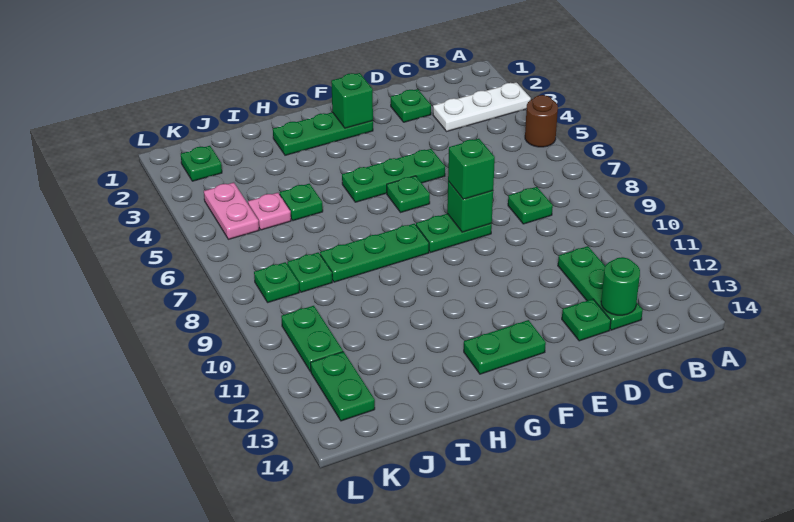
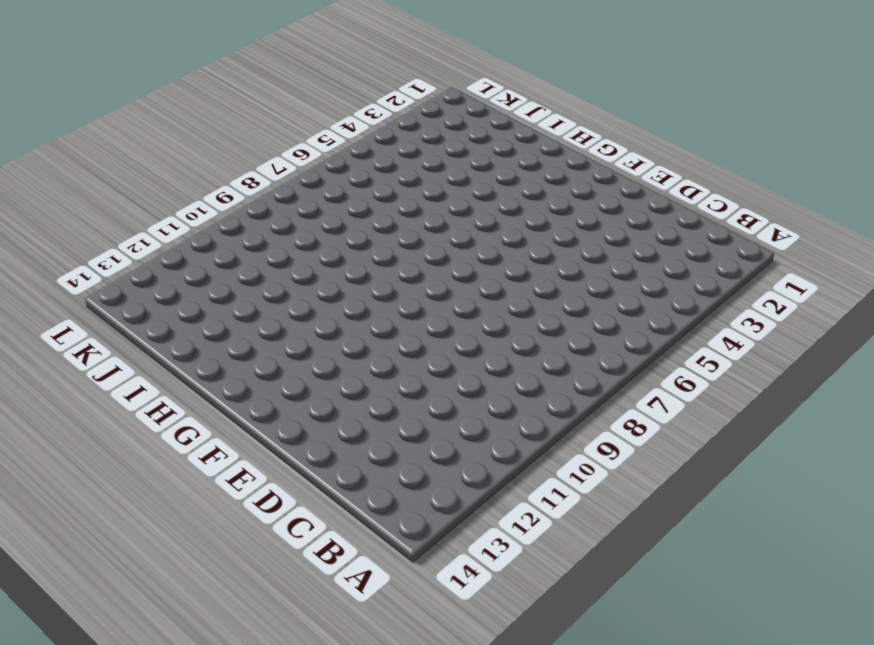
none -> white plate A3:C3 level 1
none -> brown round brick A5 level 1
none -> green plate C8 level 1

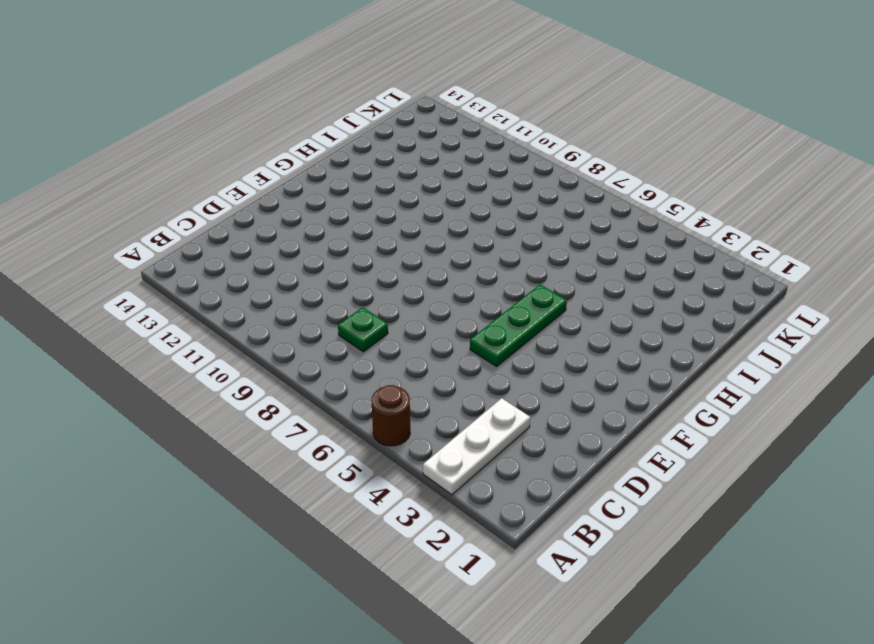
none -> green plate C11:C13 level 1
none -> green plate D2 level 1
none -> green plate D13 level 1

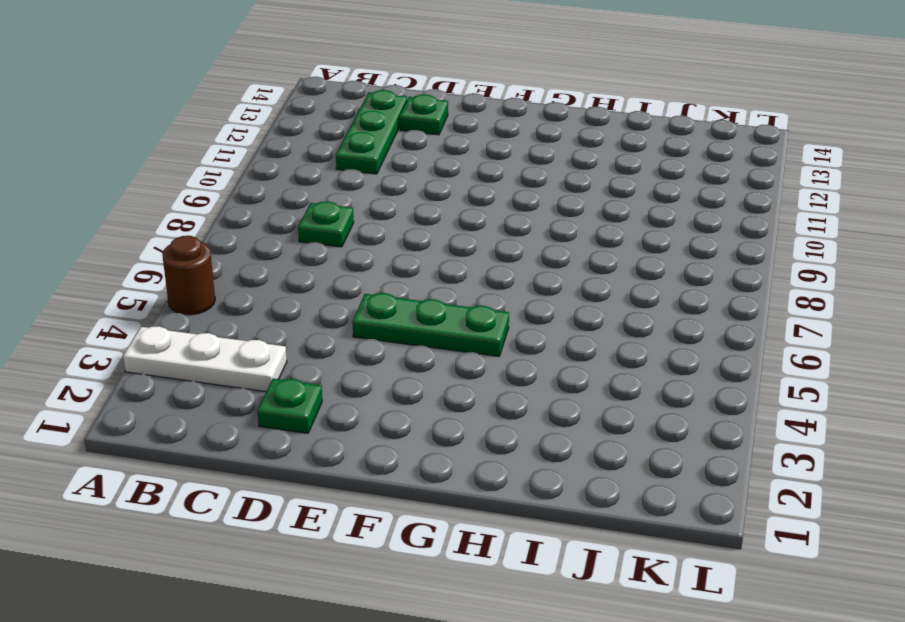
none -> green plate E8:F8 level 1
none -> green plate F2:H2 level 1
none -> green plate F6 level 1

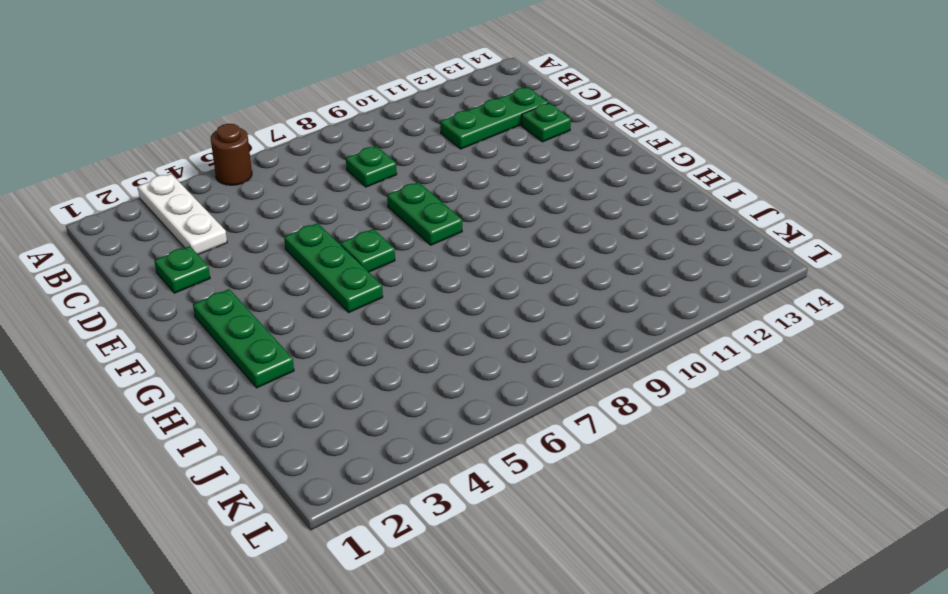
none -> green plate F13:G13 level 1
none -> green plate G8:I8 level 1
none -> green plate I5 level 1

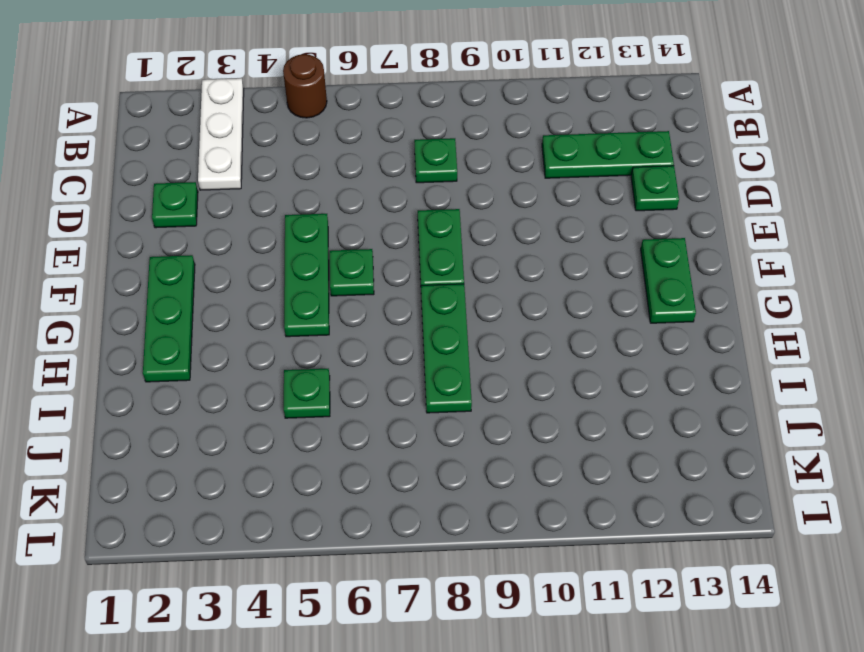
none -> pink plate J5 level 1
none -> green plate J8 level 1
none -> green plate K2 level 1

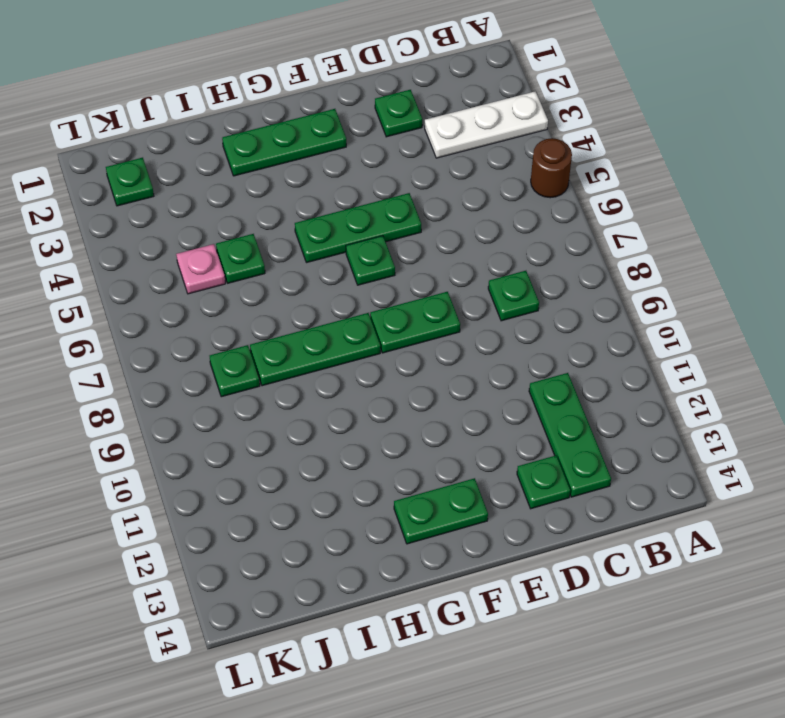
none -> pink plate K4:K5 level 1
none -> green plate K8 level 1
none -> green plate K10:K11 level 1

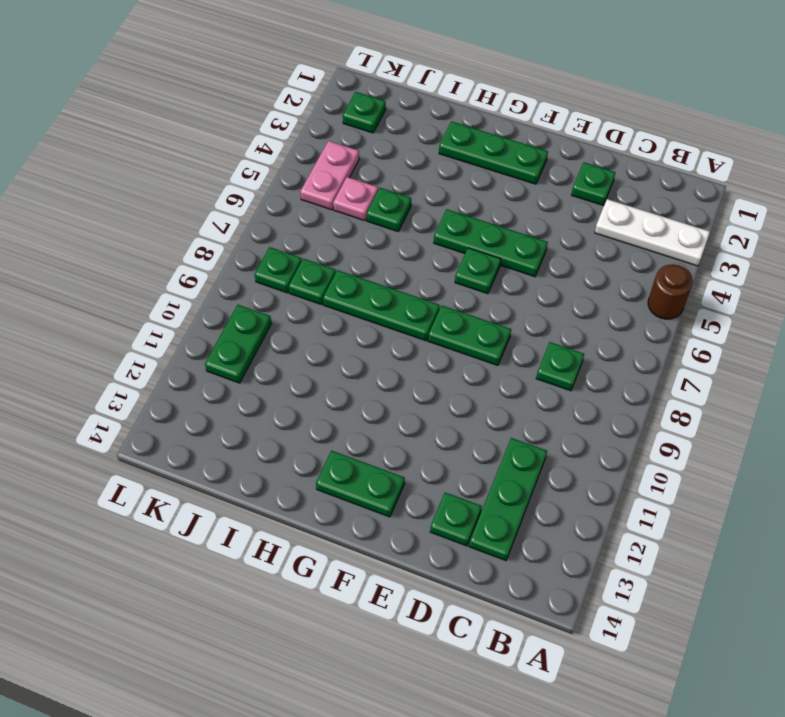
none -> green plate K12:K13 level 1
none -> green round brick C13 level 2
none -> green brick E8 level 2

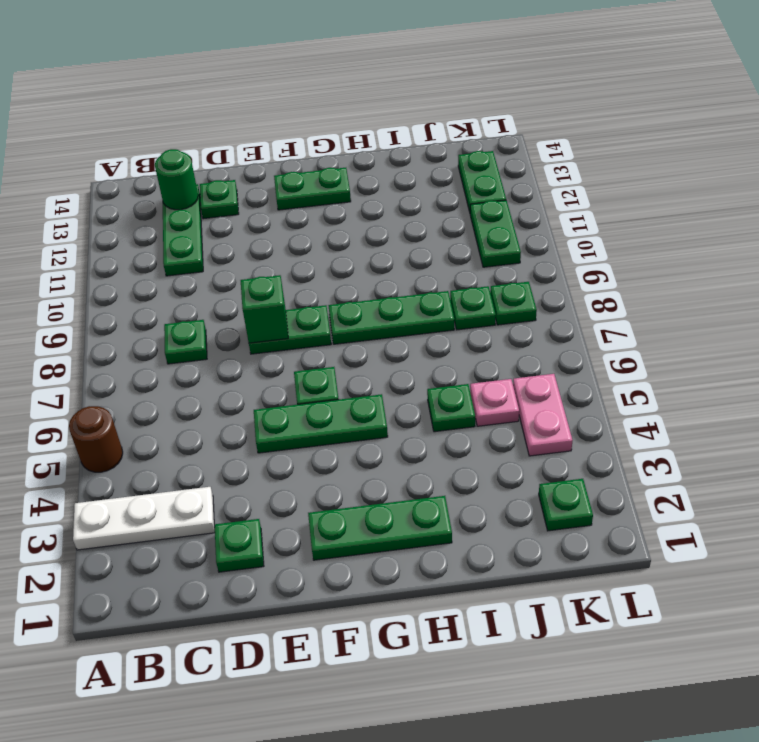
none -> green brick F2 level 2
none -> green brick E8 level 3

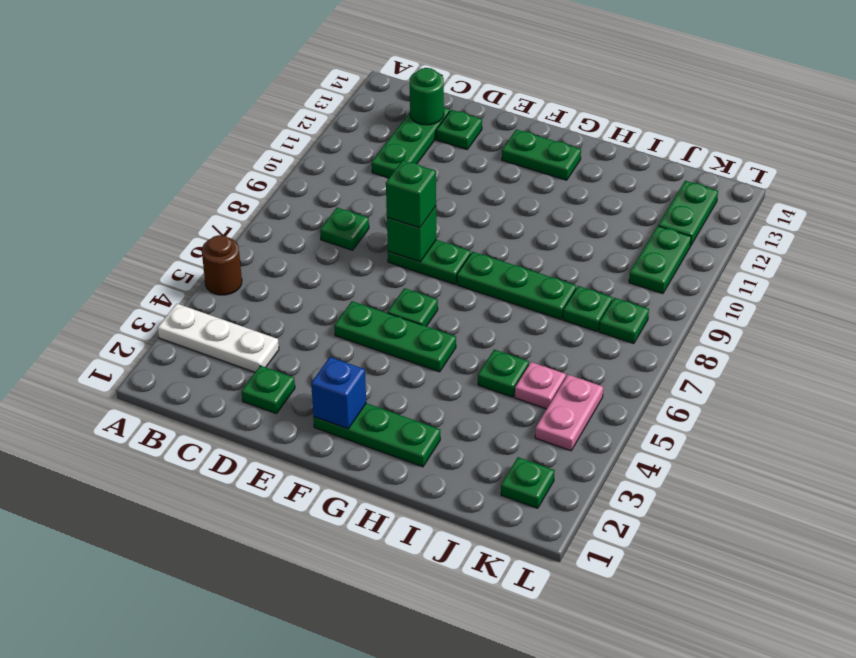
blue brick F2 level 2 -> green brick F2 level 2

